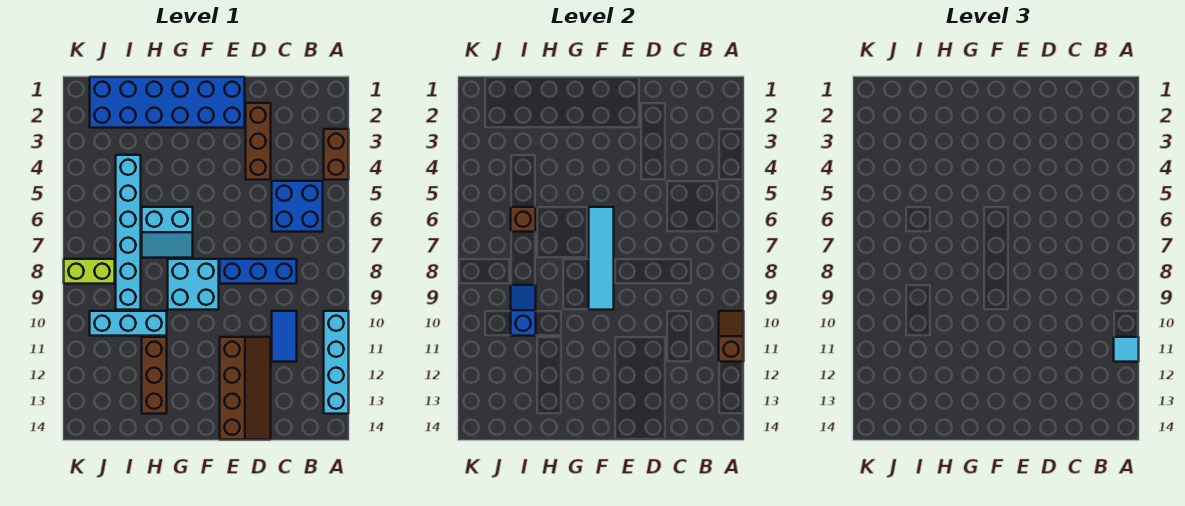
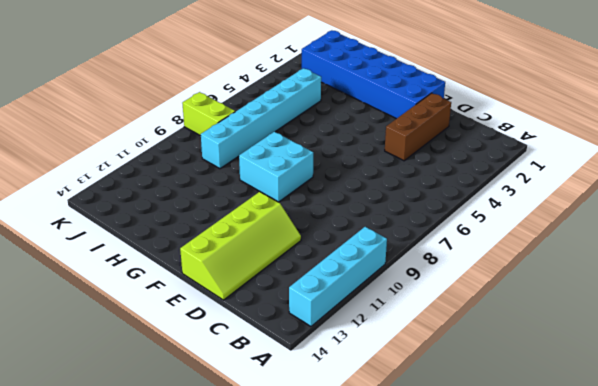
lime slope D11:E14 level 1 top E -> brown slope D11:E14 level 1 top E
none -> brown brick A3:A4 level 1
none -> blue brick B5:C6 level 1
none -> blue brick C8:E8 level 1

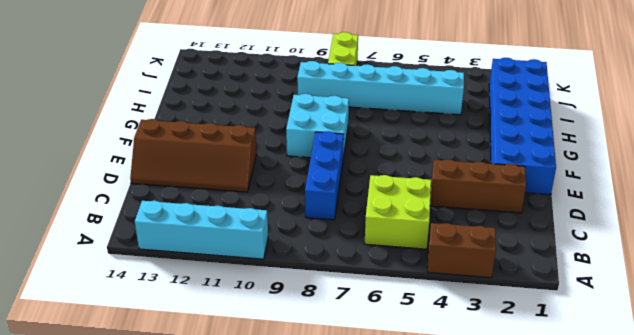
lime brick B5:C6 level 1 -> blue brick B5:C6 level 1
none -> blue tile C10:C11 level 1
none -> cyan slope G6:H7 level 1 top 6
none -> cyan brick H10:J10 level 1

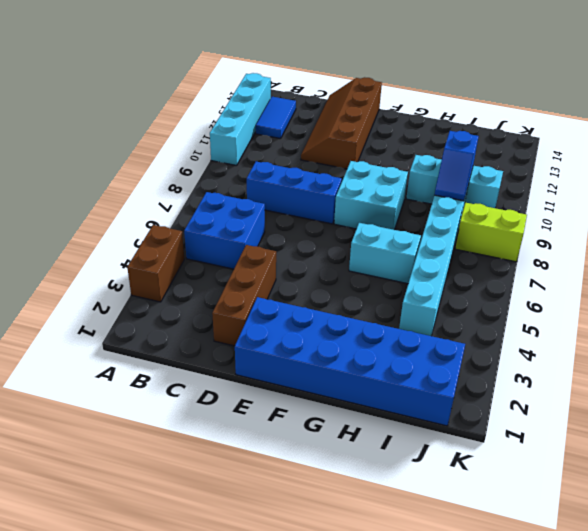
blue tile B12:B13 level 1 -> blue tile C10:C11 level 1
none -> brown brick H11:H13 level 1
none -> brown slope A10:A11 level 2 top 11
none -> cyan tile F6:F9 level 2

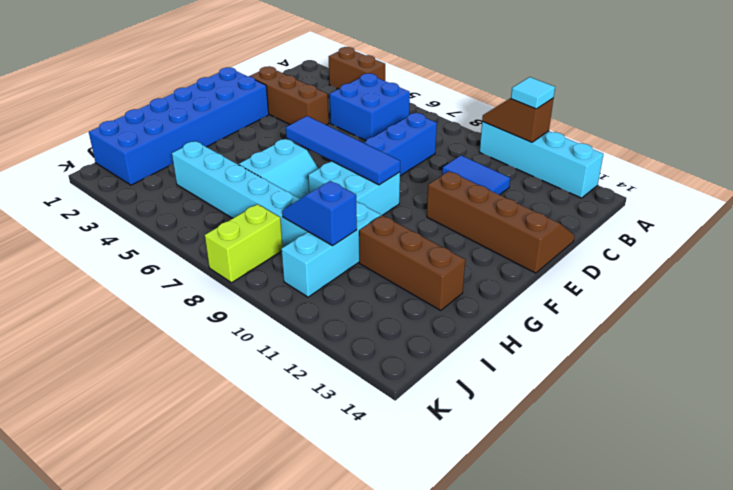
blue tile F6:F9 level 2 -> cyan tile F6:F9 level 2
none -> brown brick I6 level 2

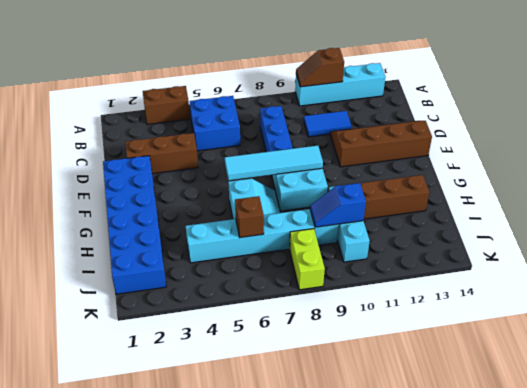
none -> cyan tile A11 level 3

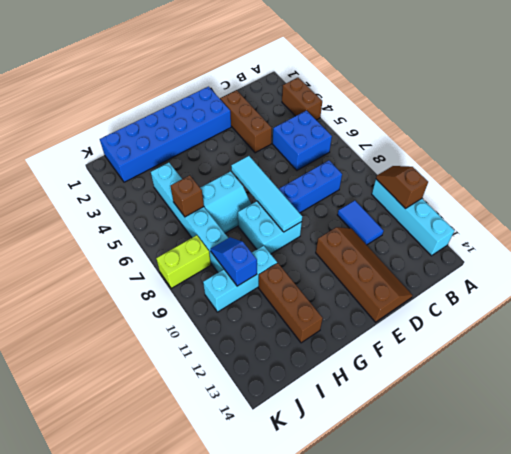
none -> cyan tile A11 level 3

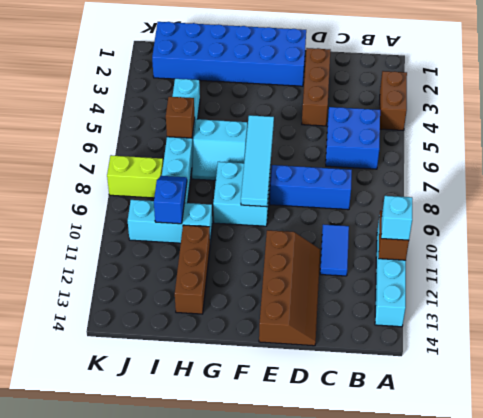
cyan brick A11 level 3 -> cyan tile A11 level 3

